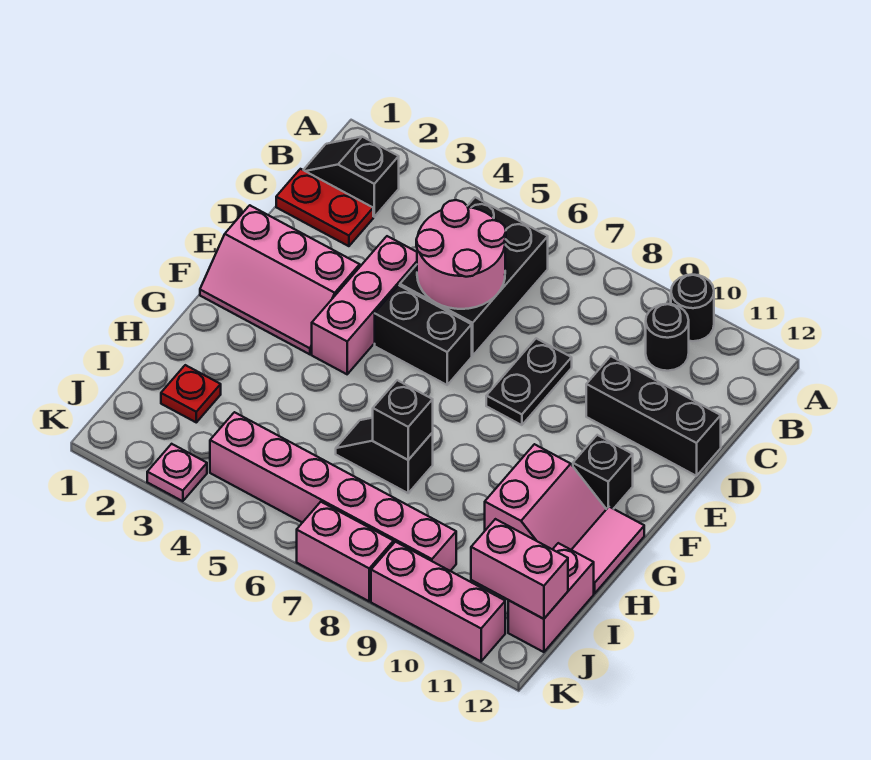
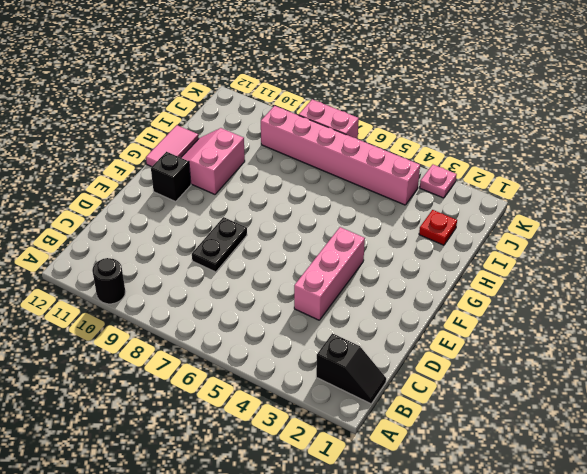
none -> black brick B5:D6 level 1
none -> black round brick B10 level 1
none -> red plate C1:C2 level 1

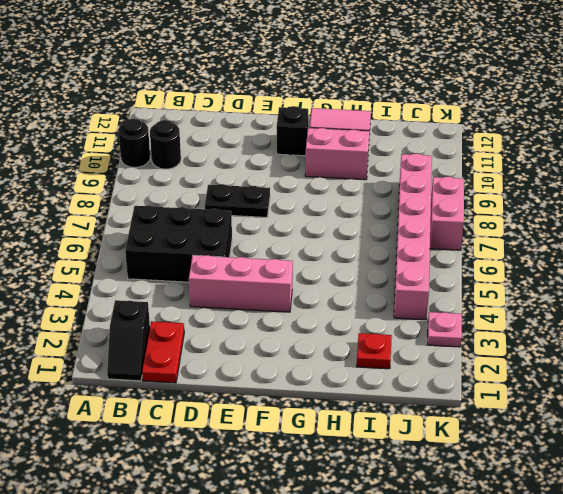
none -> black brick D10:D12 level 1
none -> pink slope E1:F3 level 1 top E
none -> black brick E5:E6 level 1

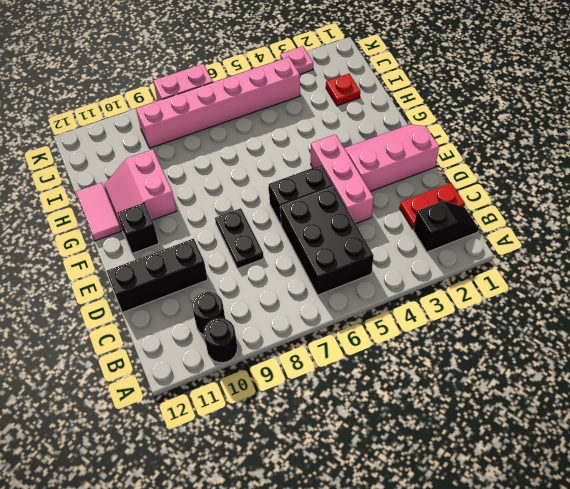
none -> black slope H6:H7 level 1 top 7
none -> pink brick I12:J12 level 1
none -> pink brick K9:K11 level 1

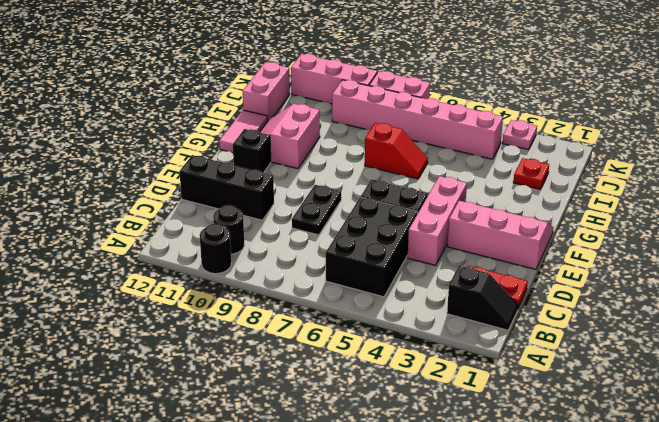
red slope H6:H7 level 1 top 7 -> black slope H6:H7 level 1 top 7
none -> pink round brick C5:D6 level 2
none -> black brick H7 level 2
none -> pink brick J11:J12 level 2

